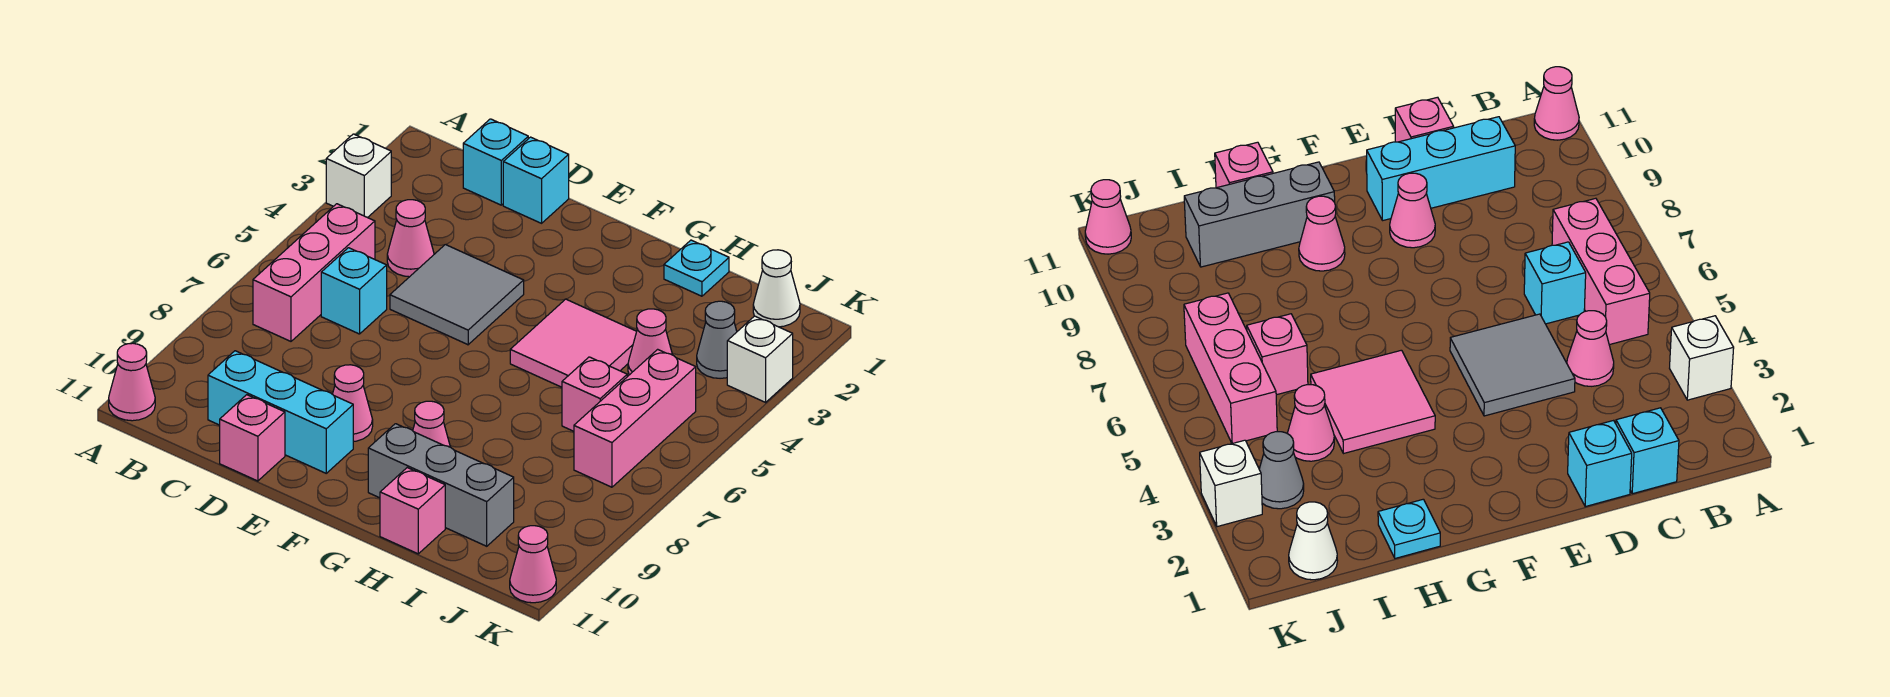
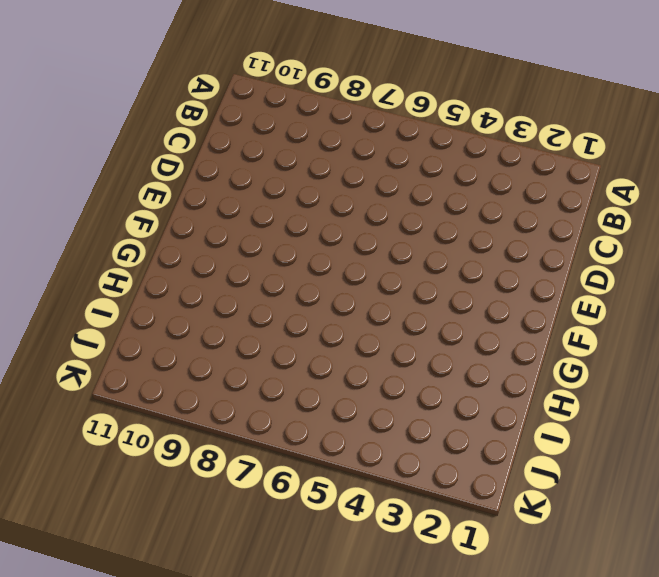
none -> white brick A3 level 1
none -> pink cone A11 level 1
none -> pink brick B5:B7 level 1

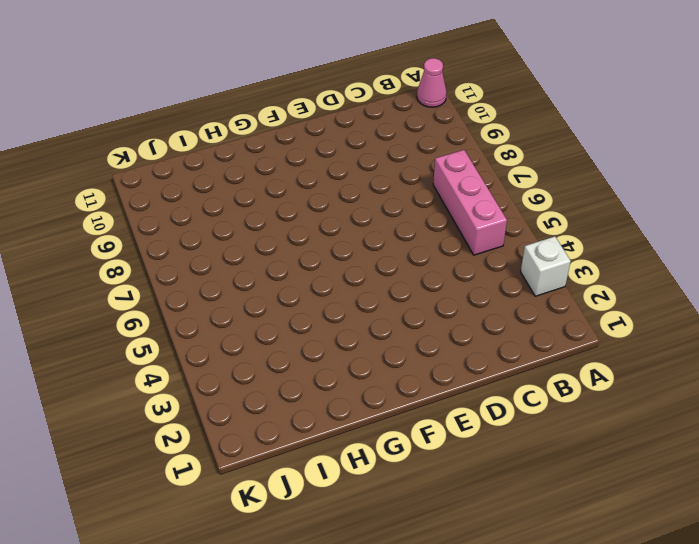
none -> cyan brick C1 level 1
none -> pink cone C4 level 1
none -> cyan brick C6 level 1

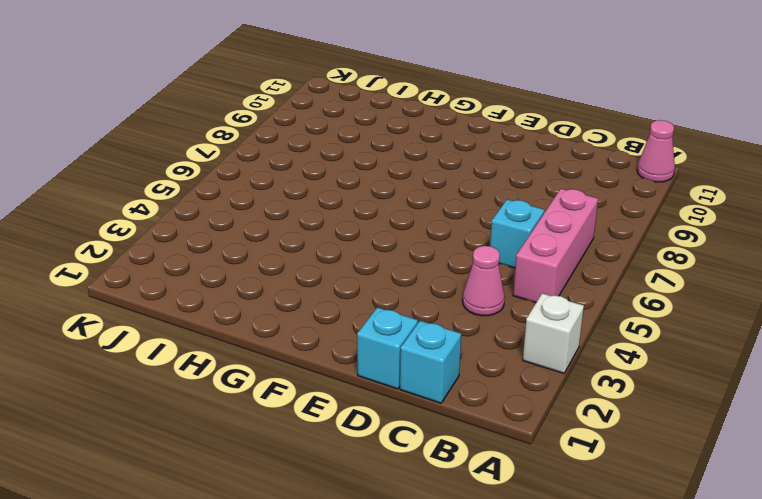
none -> cyan brick C10:E10 level 1
none -> grey tile D4:E5 level 1
none -> pink brick D11 level 1

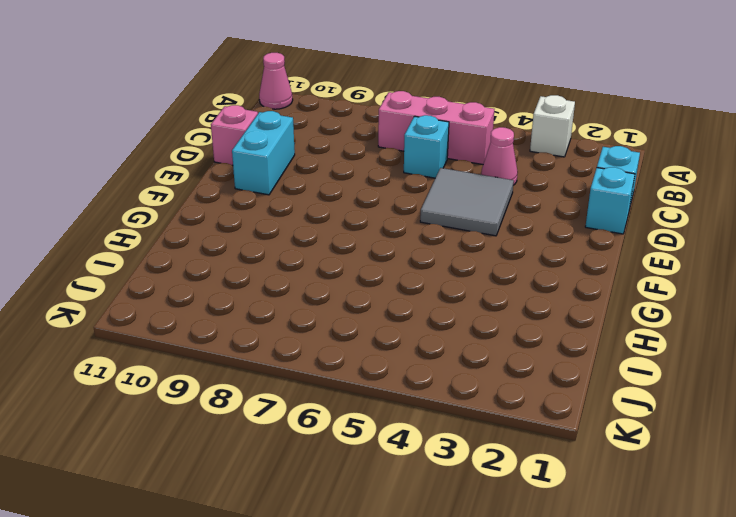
cyan brick D10:E10 level 1 -> cyan brick C10:E10 level 1
none -> pink cone E9 level 1
none -> pink tile G4:H5 level 1
none -> pink cone G9 level 1

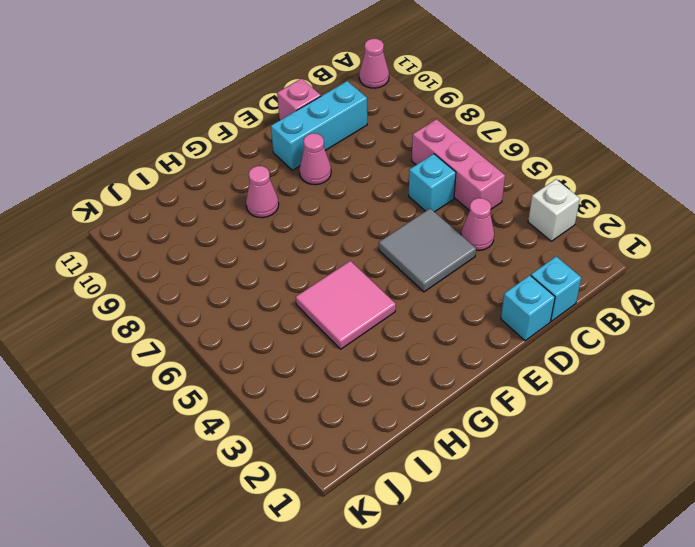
none -> grey brick G10:I10 level 1
none -> cyan plate H1 level 1
none -> pink brick H11 level 1

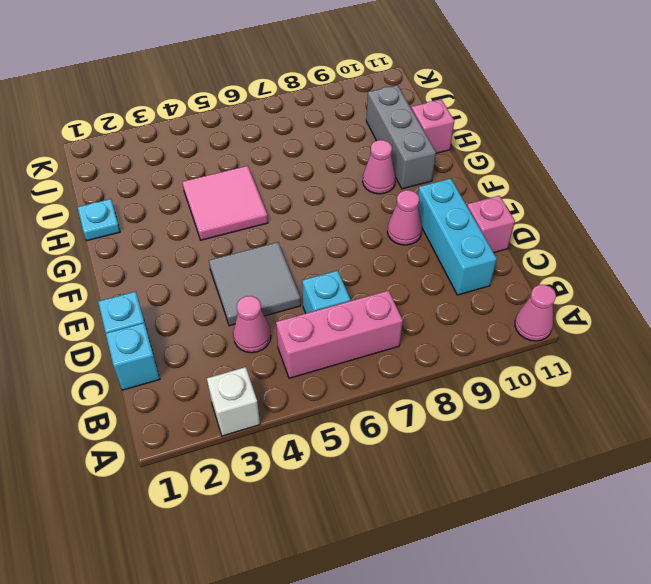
none -> pink cone I4 level 1
none -> pink brick I6 level 1
none -> white cone J1 level 1

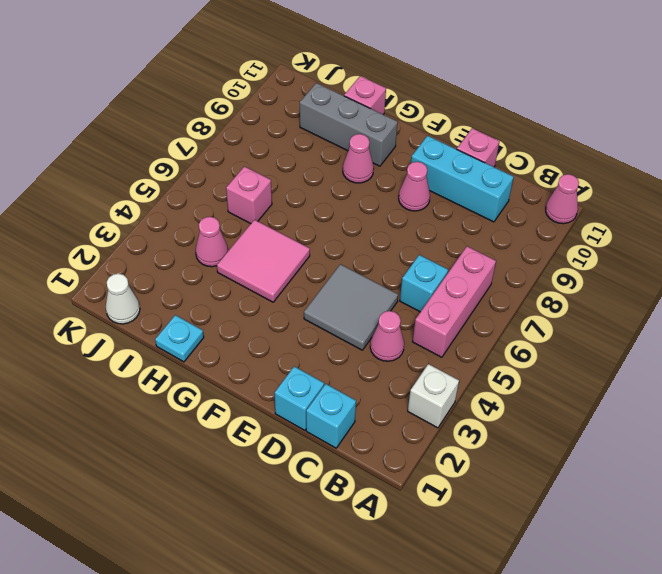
none -> grey cone J3 level 1
none -> pink brick J5:J7 level 1
none -> white brick K3 level 1

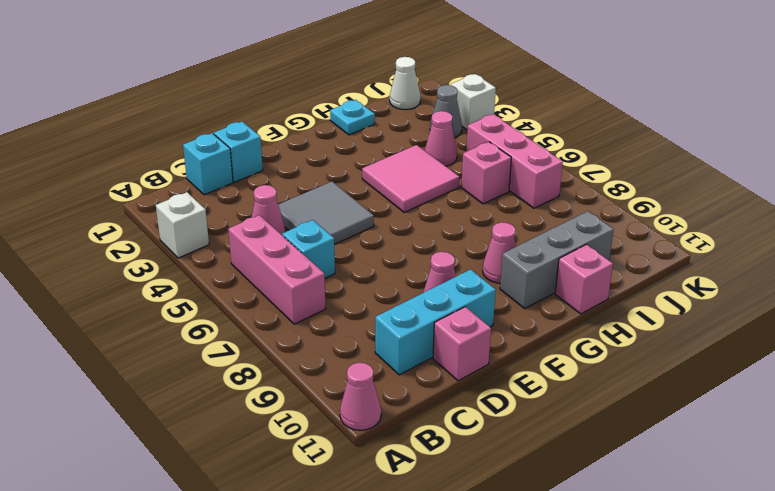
none -> pink cone K11 level 1

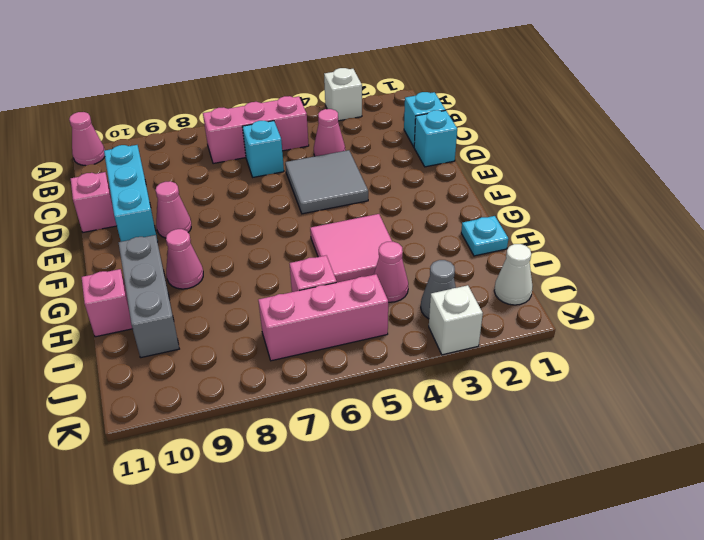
none -> pink cone K11 level 1

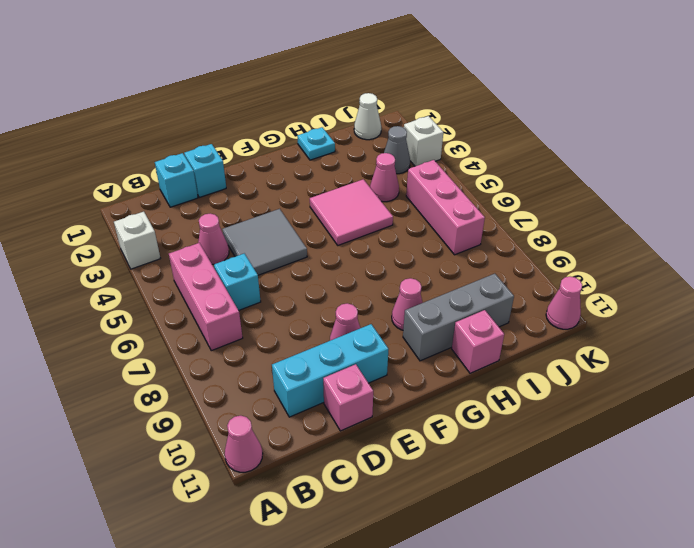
none -> pink brick I6 level 1

